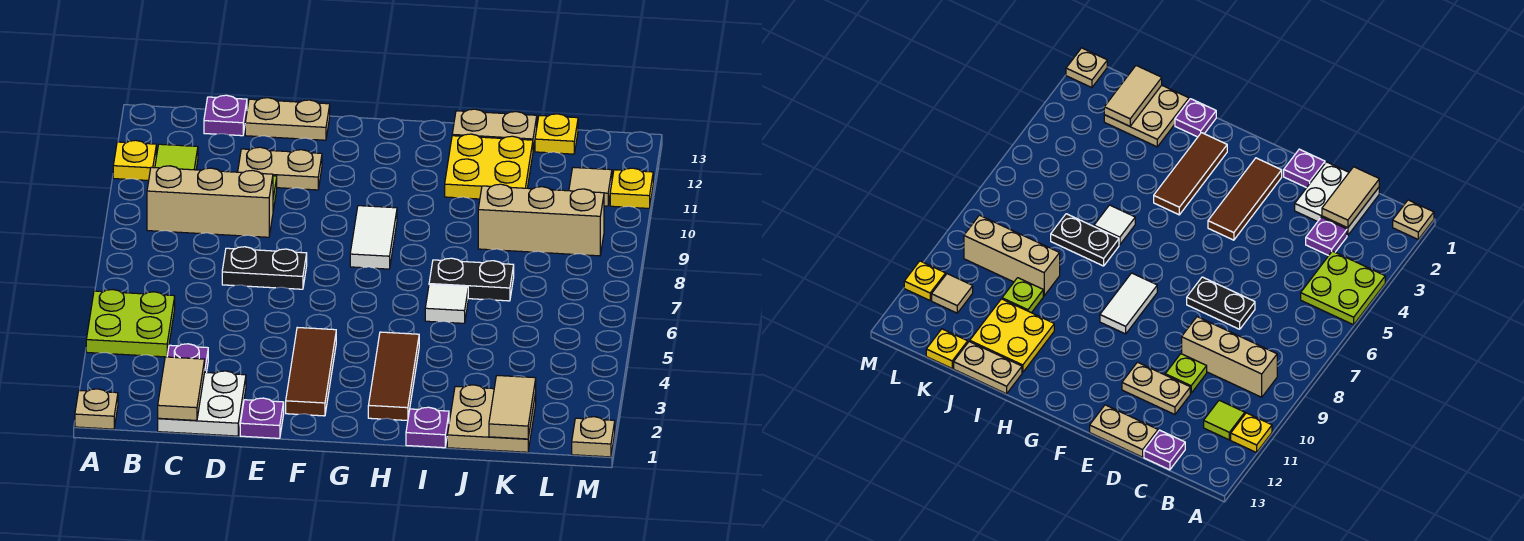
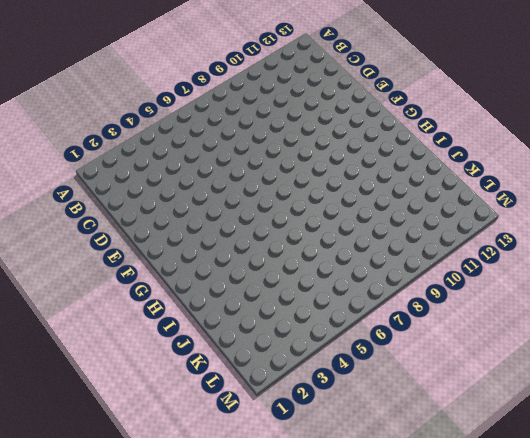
none -> tan plate A1 level 1
none -> lime plate A4:B5 level 1
none -> yellow plate A11 level 1
none -> tan brick B9:D9 level 1

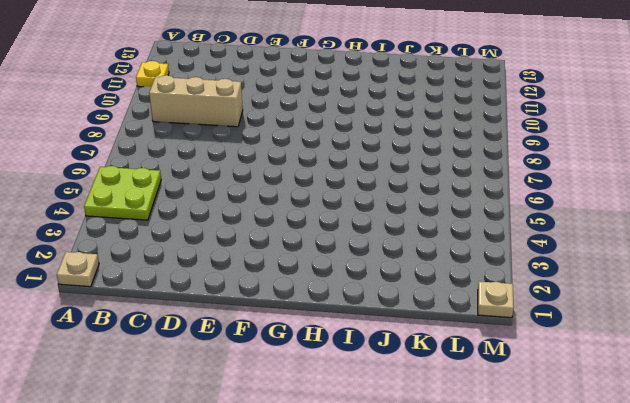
none -> lime tile B11 level 1
none -> white plate C1:D2 level 1
none -> purple plate C3 level 1
none -> purple plate C13 level 1

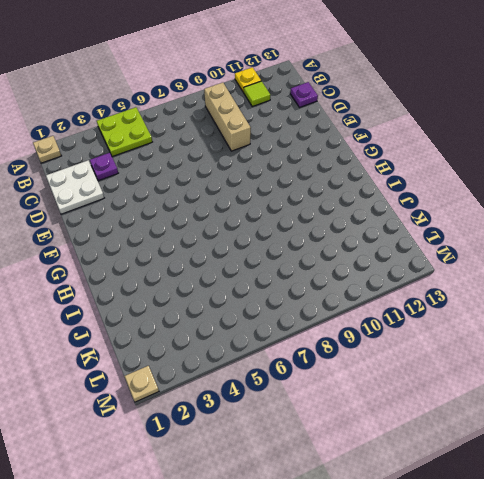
none -> black plate D7:E7 level 1
none -> lime plate D10 level 1
none -> tan plate D11:E11 level 1
none -> tan plate D13:E13 level 1

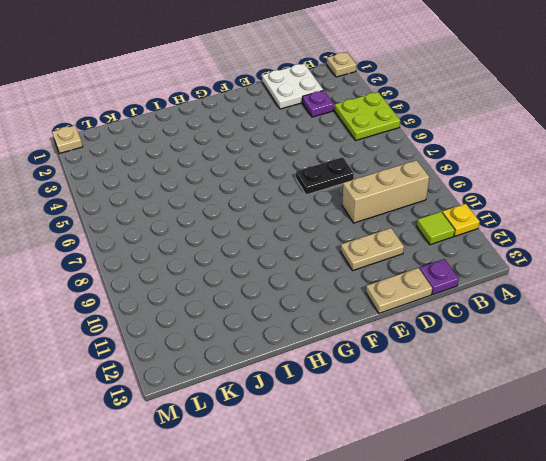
none -> lime plate D10 level 1
none -> purple plate E1 level 1
none -> brown tile F2:F4 level 1
none -> white tile G8:G9 level 1

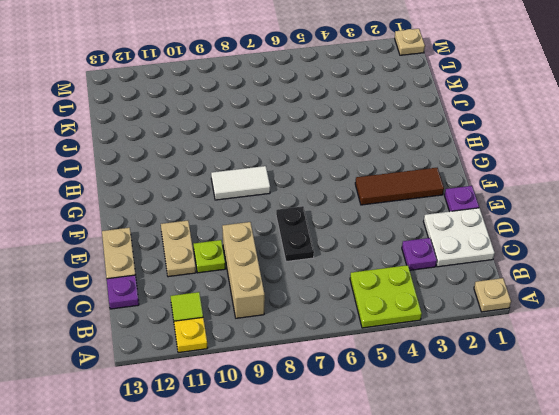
none -> brown tile H2:H4 level 1
none -> purple plate I1 level 1
none -> white tile I6 level 1
none -> black plate I7:J7 level 1

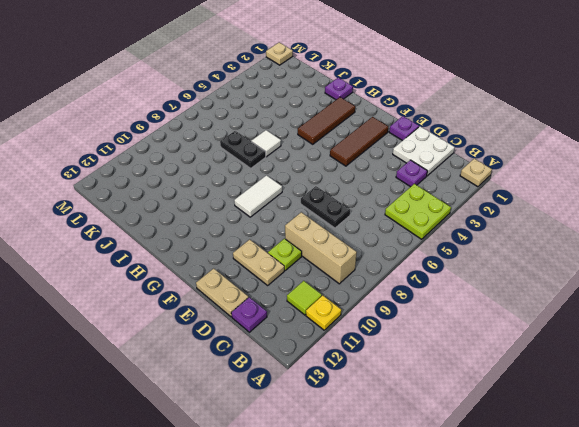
none -> yellow plate I11:J12 level 1
none -> tan plate I13:J13 level 1
none -> tan plate J1:K2 level 1
none -> tan brick J9:L9 level 1

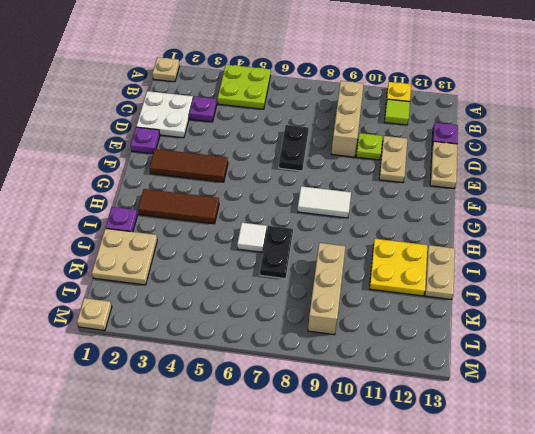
none -> lime plate J10 level 1
none -> yellow plate K13 level 1
none -> tan tile L11 level 1
none -> yellow plate M11 level 1

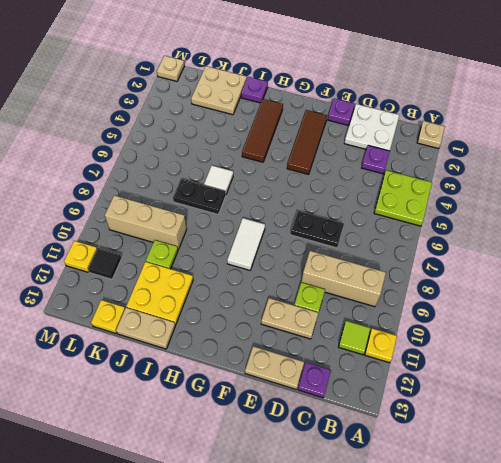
black tile L11 level 1 -> tan tile L11 level 1
none -> tan tile C1:C2 level 2
none -> tan tile K1:K2 level 2

